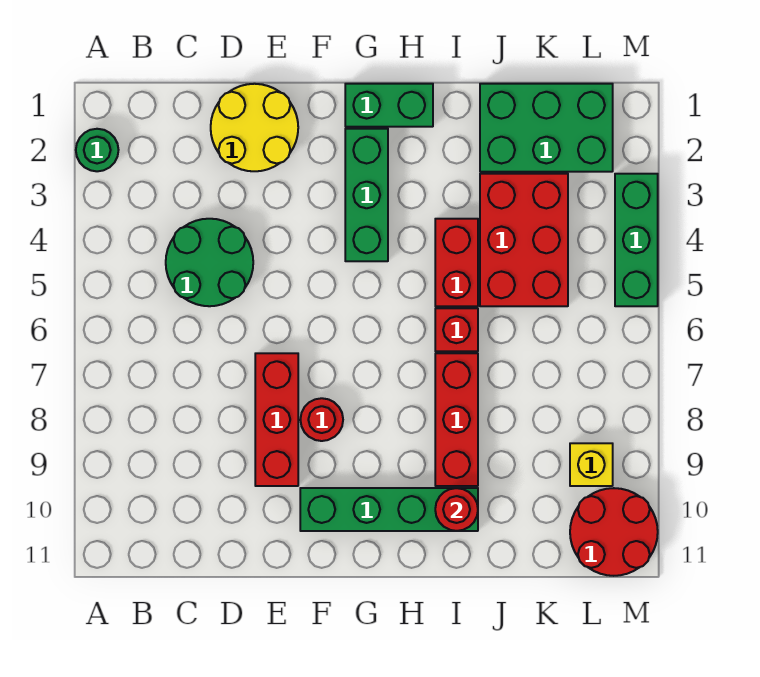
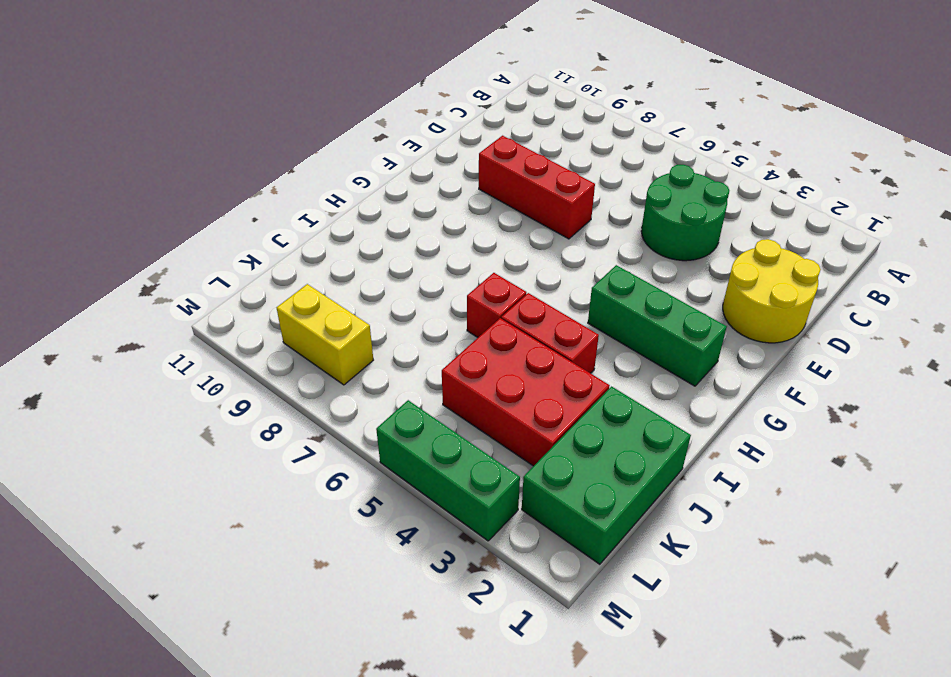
yellow brick L8:L9 level 1 -> yellow brick L9 level 1
none -> green round brick A2 level 1
none -> red round brick F8 level 1
none -> green brick F10:I10 level 1

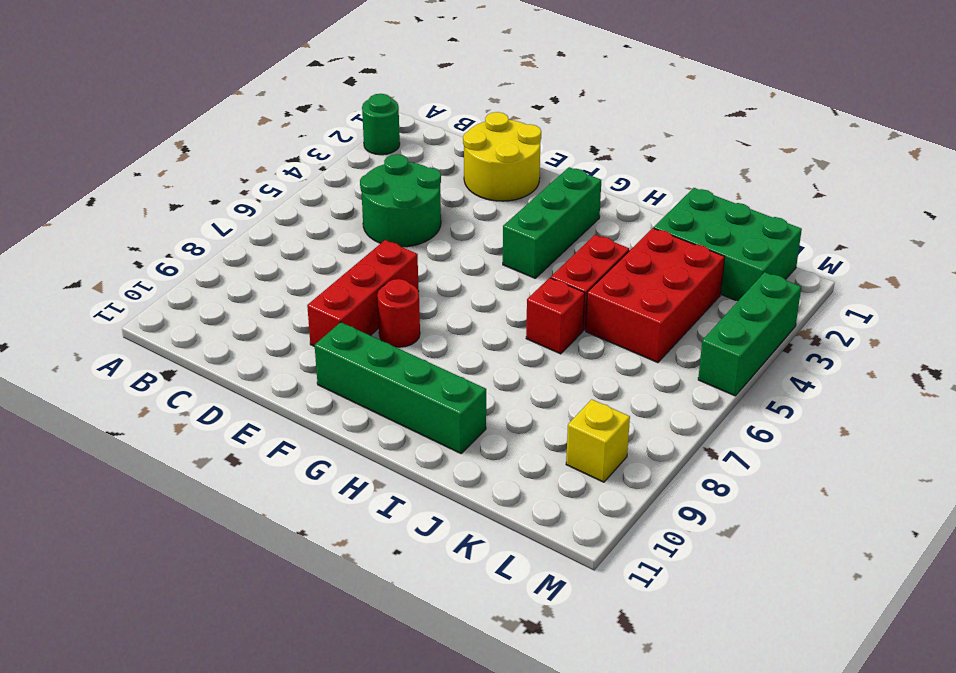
none -> green brick G1:H1 level 1
none -> red brick I7:I9 level 1
none -> red round brick L10:M11 level 1

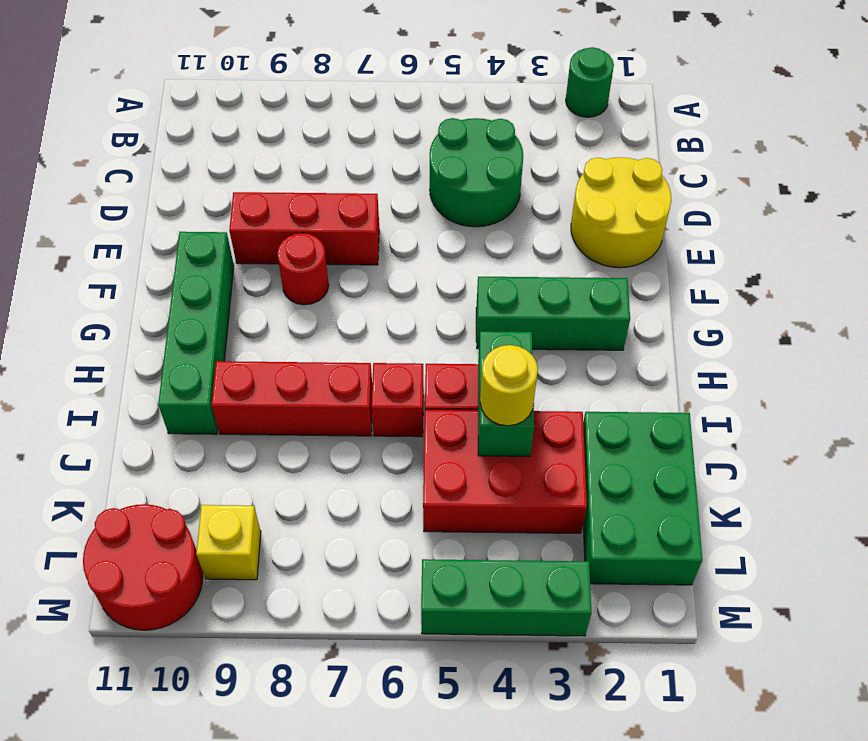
green brick I4:J4 level 2 -> green brick G1:H1 level 1
yellow round brick J4 level 3 -> none
none -> red round brick I10 level 2

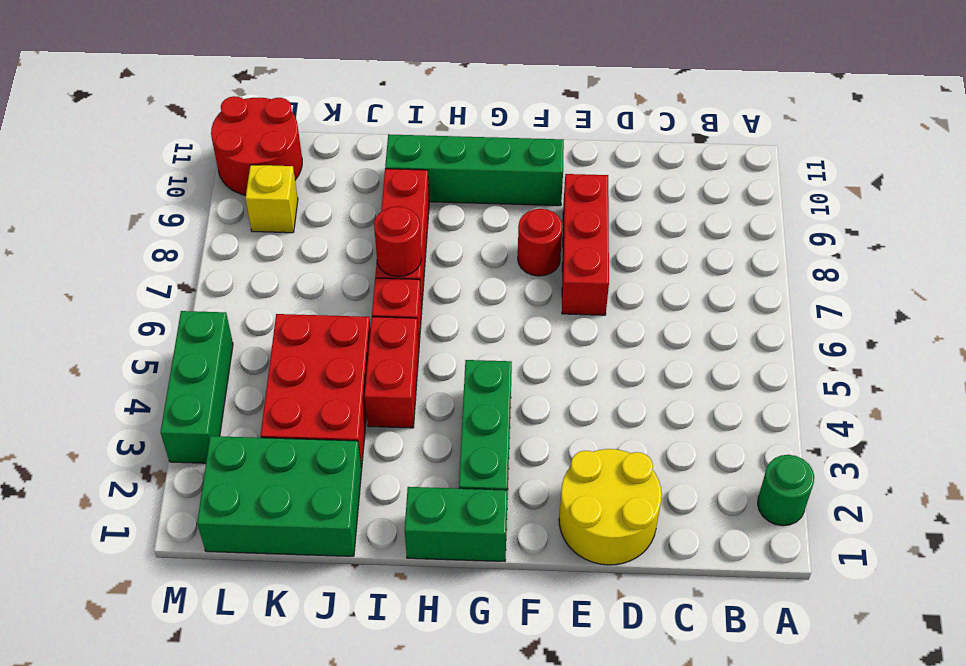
red round brick I7 level 2 -> red round brick I10 level 2
none -> green round brick C4:D5 level 1

